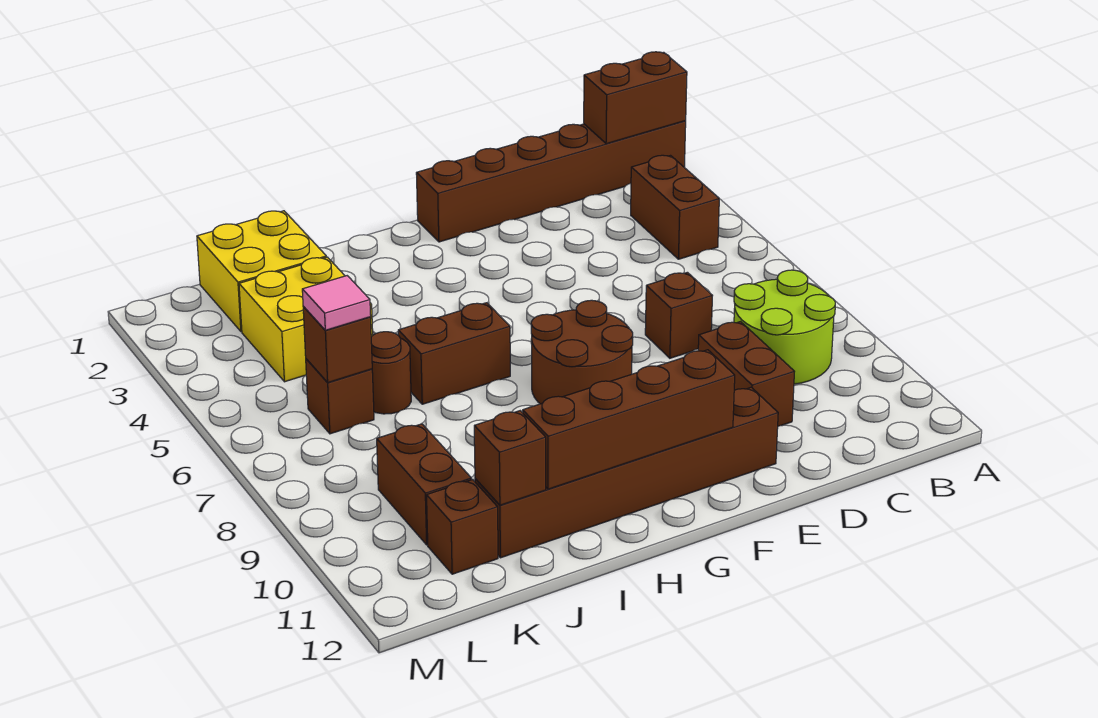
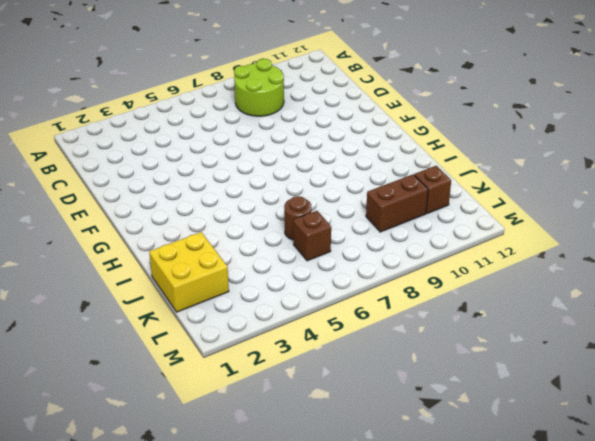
none -> brown brick A1:F1 level 1
none -> brown brick B3:B4 level 1
none -> brown brick D7 level 1

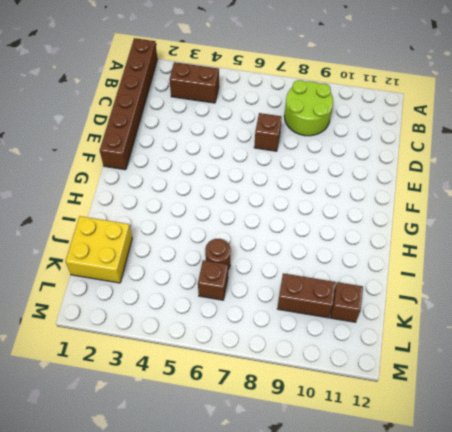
none -> brown brick D9:D10 level 1
none -> brown brick E11:J11 level 1
none -> brown round brick F7:G8 level 1

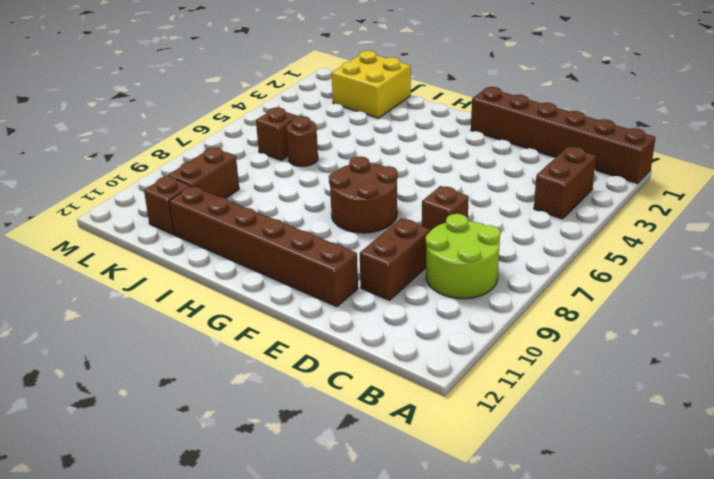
none -> brown brick H6:I6 level 1
none -> yellow brick J3:K4 level 1
none -> brown brick A1:B1 level 2

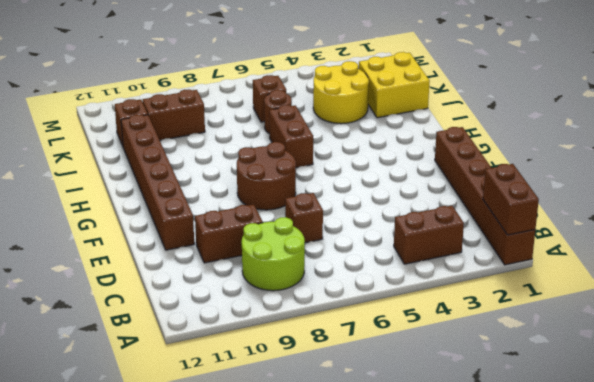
yellow round brick J3:K4 level 1 -> yellow brick J3:K4 level 1
none -> brown brick F11:I11 level 2
none -> brown brick J11 level 2
none -> brown brick K6 level 2

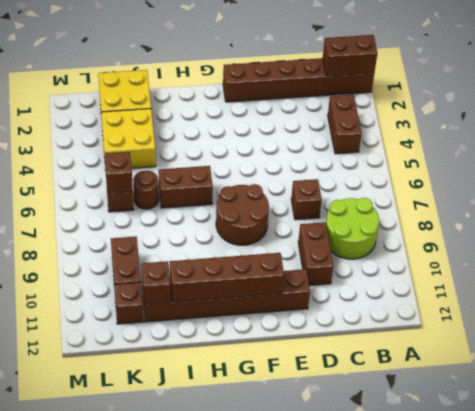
none -> pink tile K6 level 3

